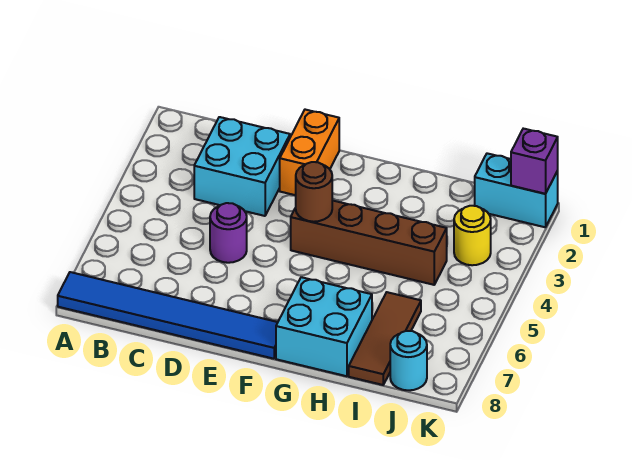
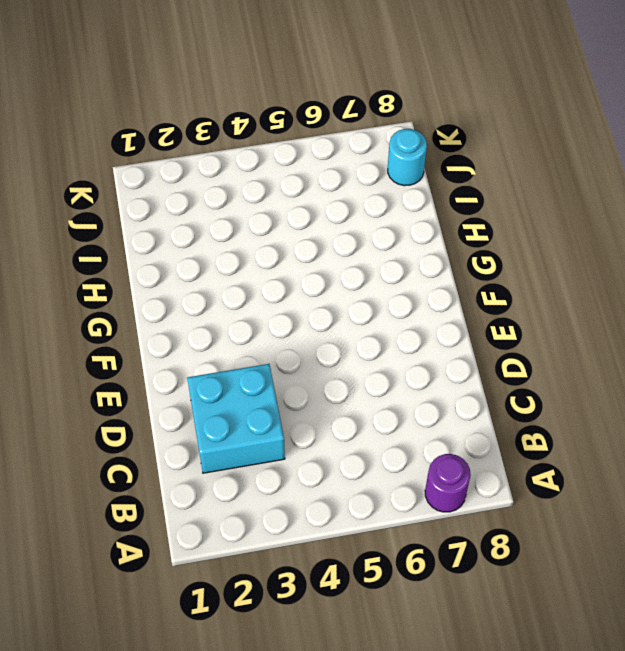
purple round brick A7 level 1 -> purple round brick D5 level 1
none -> blue tile A8:F8 level 1
none -> orange brick E1:E2 level 1
none -> brown brick F4:I4 level 1

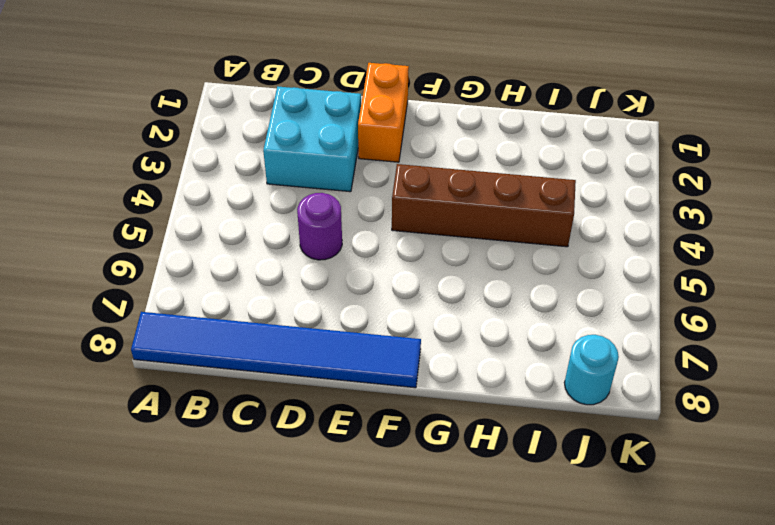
none -> cyan brick G7:H8 level 1
none -> brown tile I6:I8 level 1
none -> cyan brick J1:K1 level 1

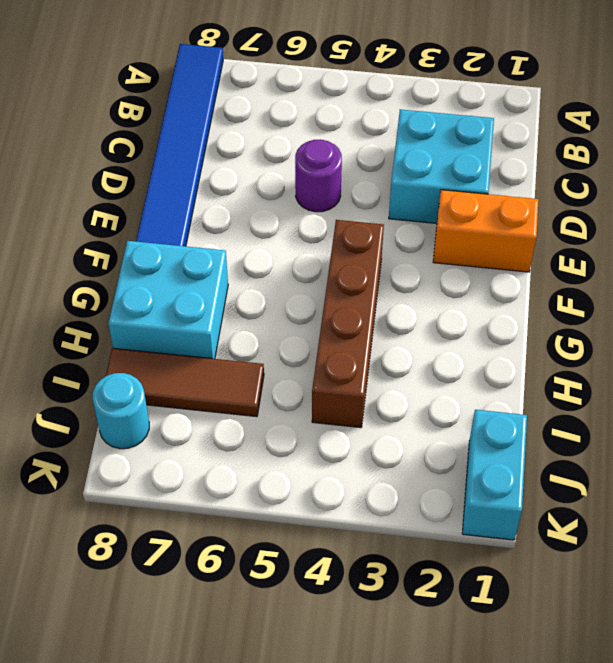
none -> yellow round brick J3 level 1
none -> brown round brick F4 level 2
none -> purple brick K1 level 2

